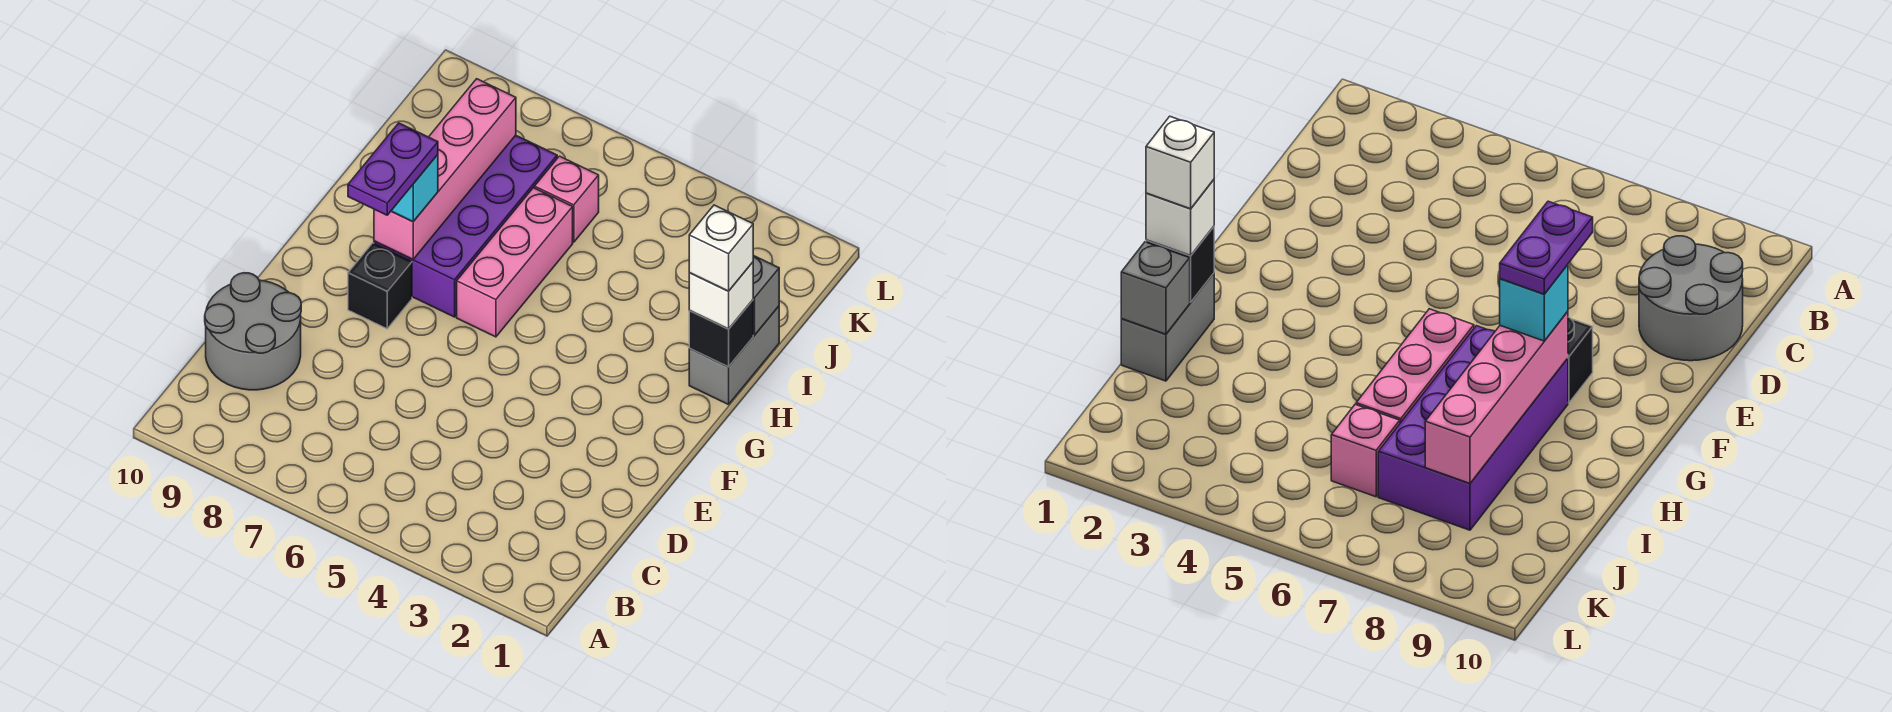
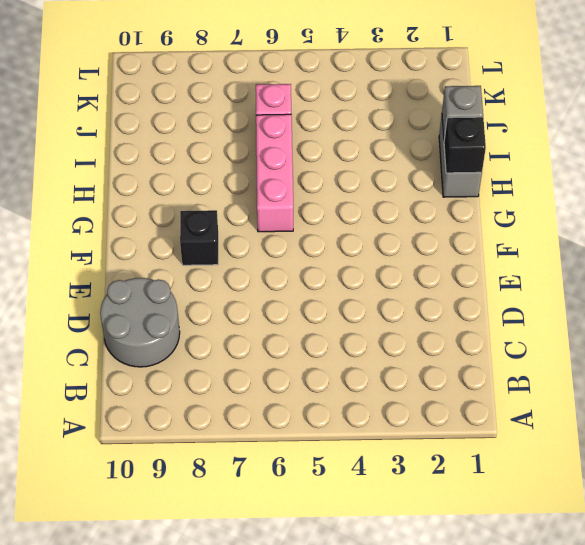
none -> purple brick G7:J8 level 1
none -> pink brick G8:J8 level 2
none -> cyan brick G8 level 3

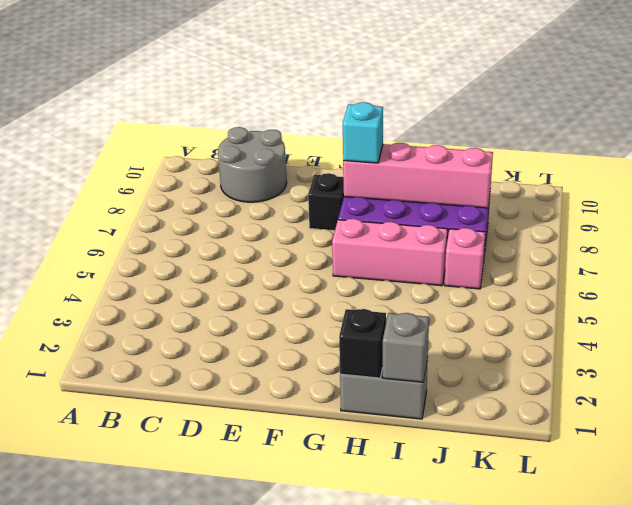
none -> white brick H1 level 3
none -> purple plate F8:G8 level 4
none -> white brick H1 level 4

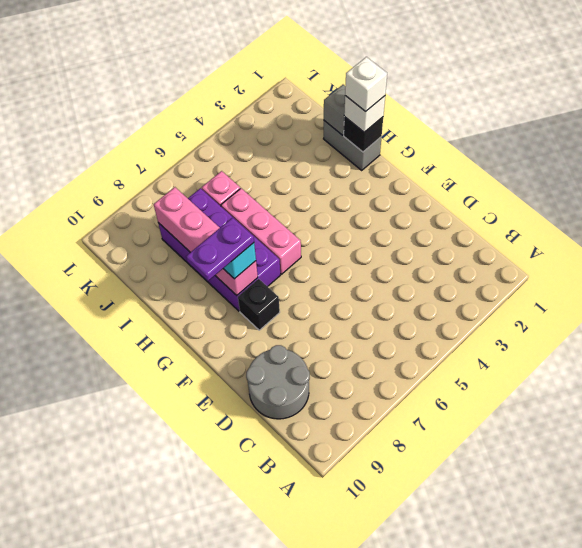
purple plate G8:G9 level 4 -> purple plate F8:G8 level 4

